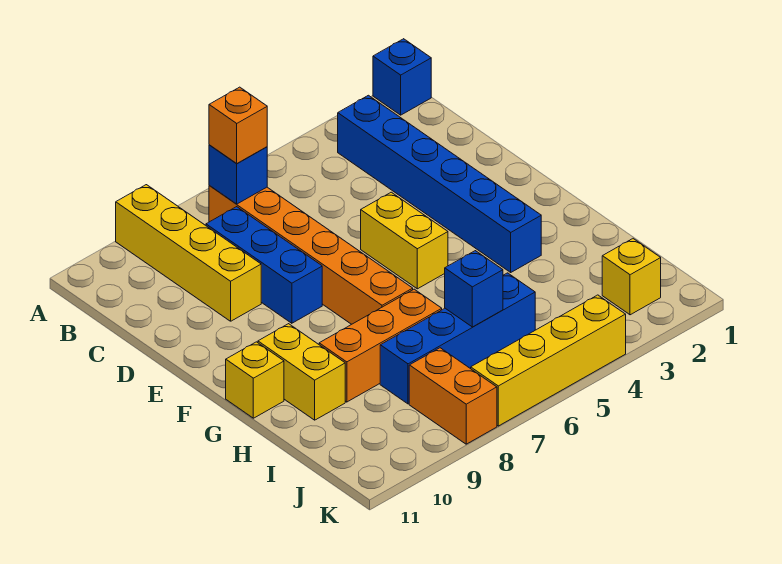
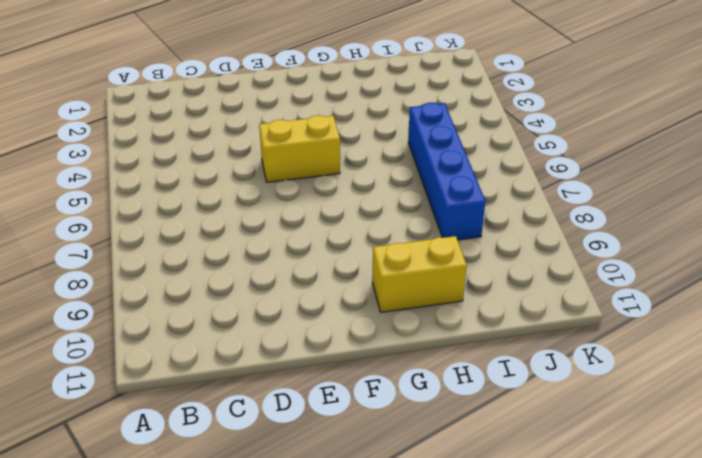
none -> blue brick A1 level 1
none -> yellow brick A9:D9 level 1
none -> blue brick B3:G3 level 1

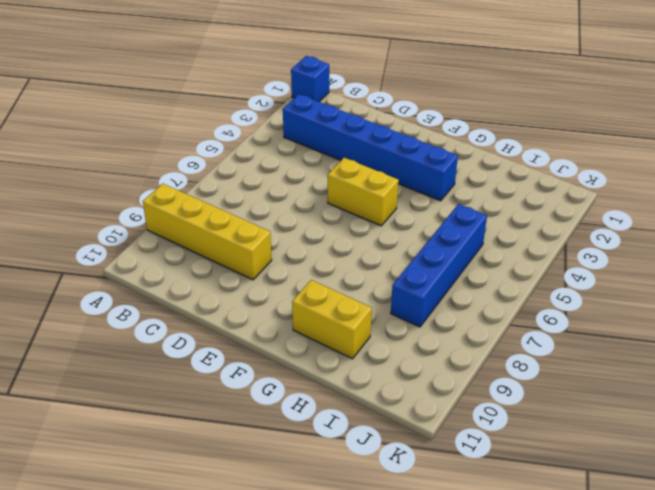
none -> orange brick B7:G7 level 1
none -> blue brick C8:E8 level 1
none -> yellow brick G11 level 1

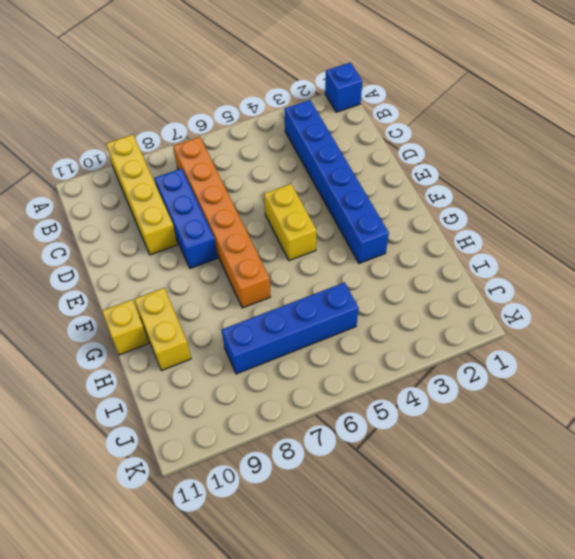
none -> orange brick H7:H9 level 1
none -> yellow brick J2 level 1
none -> orange brick J8:K8 level 1

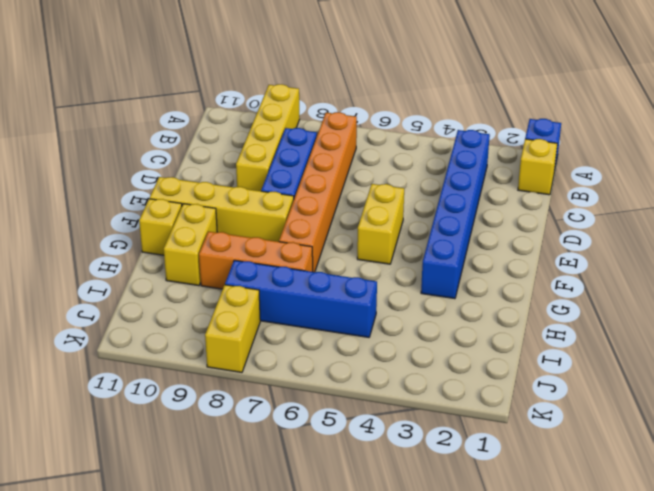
yellow brick B1 level 1 -> yellow brick J2 level 1
yellow brick F8:F11 level 1 -> yellow brick K4:K7 level 1
yellow brick J8:K8 level 1 -> orange brick J8:K8 level 1
none -> blue brick B7 level 2
none -> blue brick I6 level 2
none -> orange brick B7 level 3

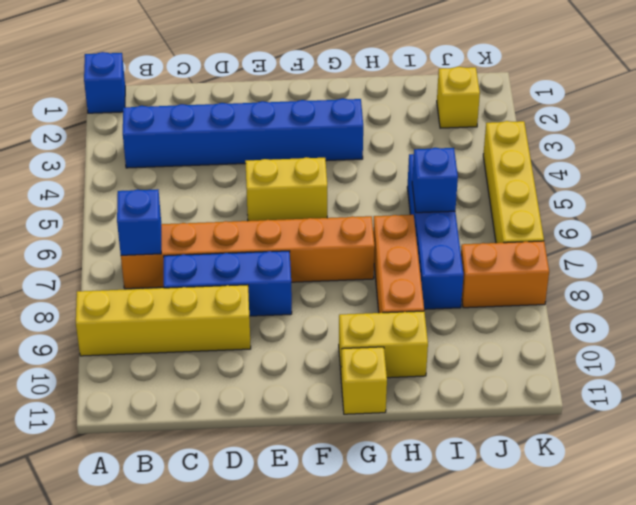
none -> orange brick B7 level 3

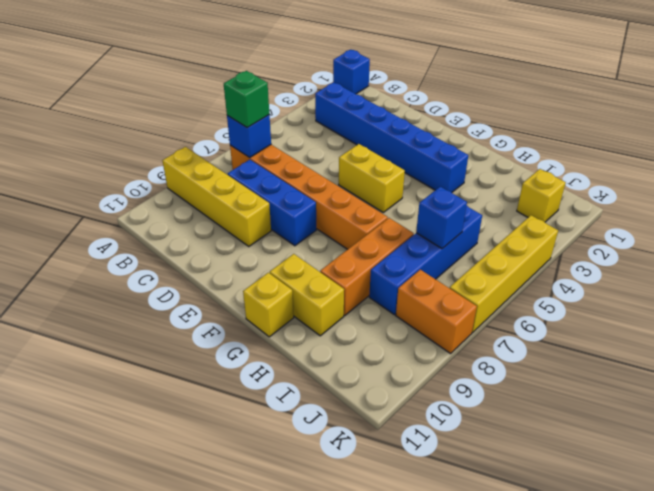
green brick B7 level 3 -> orange brick B7 level 3

